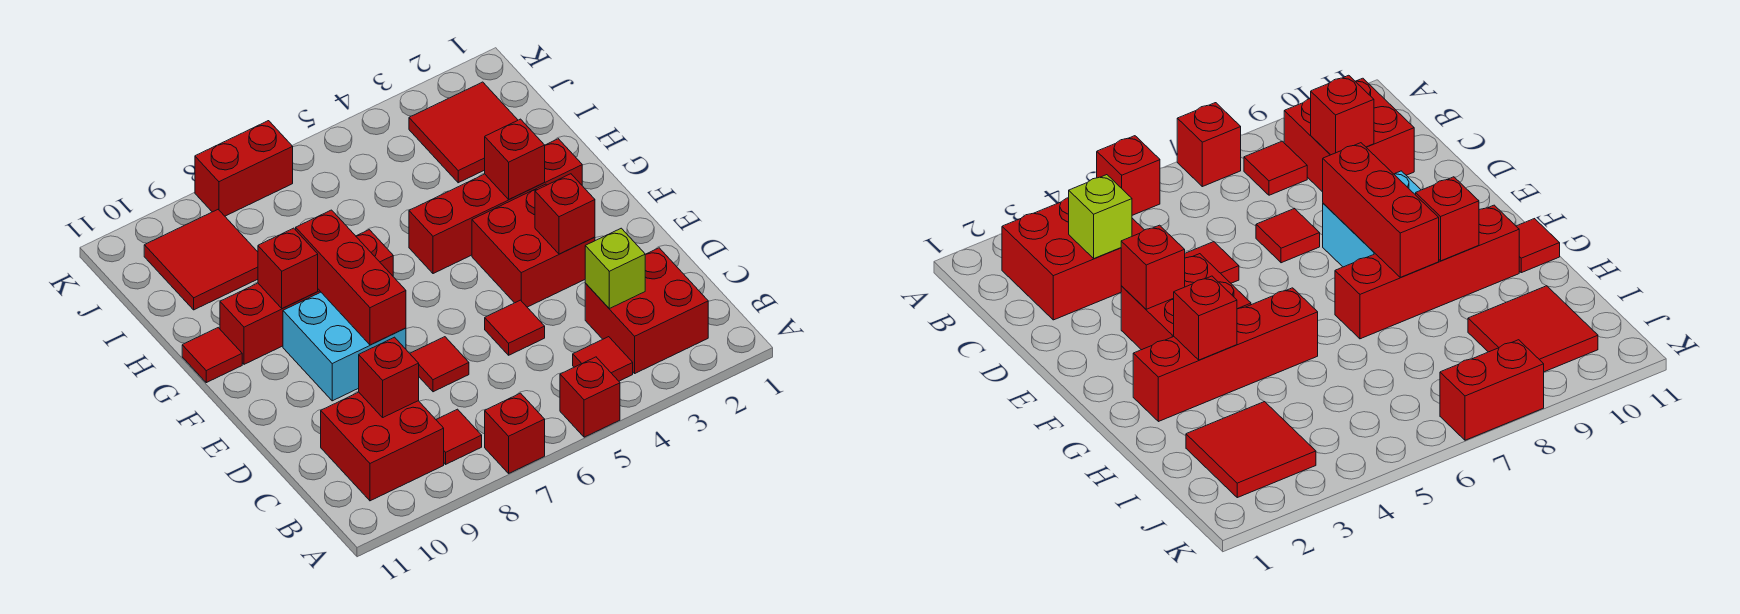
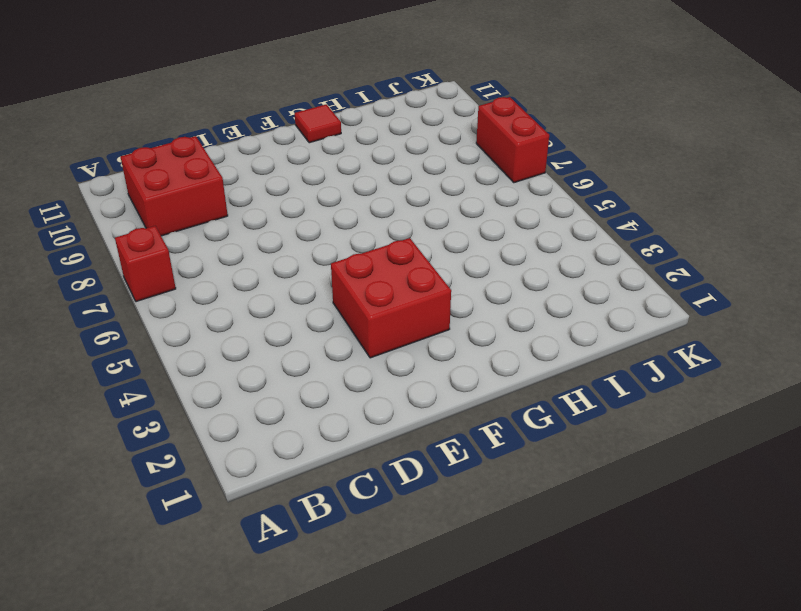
none -> red brick A5 level 1
none -> red brick B2:C3 level 1
none -> red tile B4 level 1

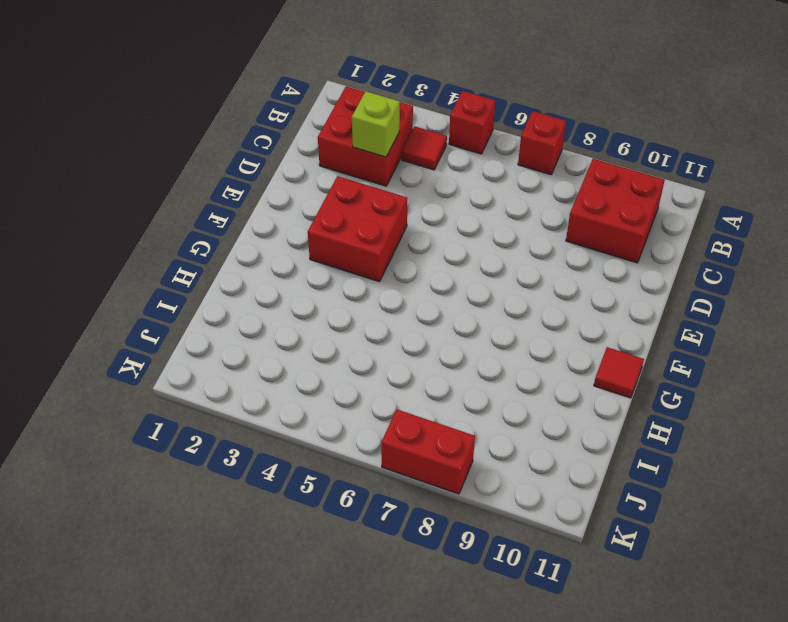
none -> red tile B8 level 1
none -> red tile D5 level 1
none -> red tile D7 level 1

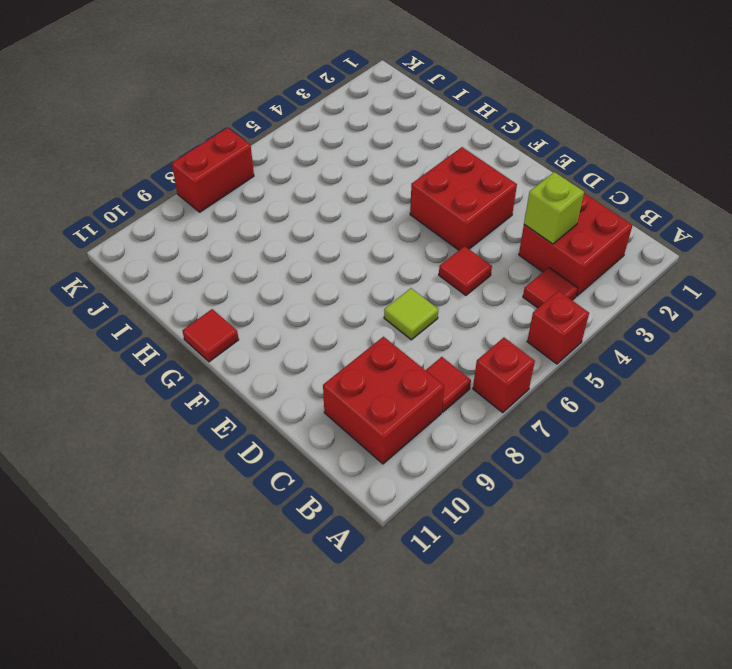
lime tile D7 level 1 -> red tile D7 level 1
none -> cyan brick E8:F9 level 1
none -> red brick G2:G5 level 1
none -> red brick G7:G10 level 1

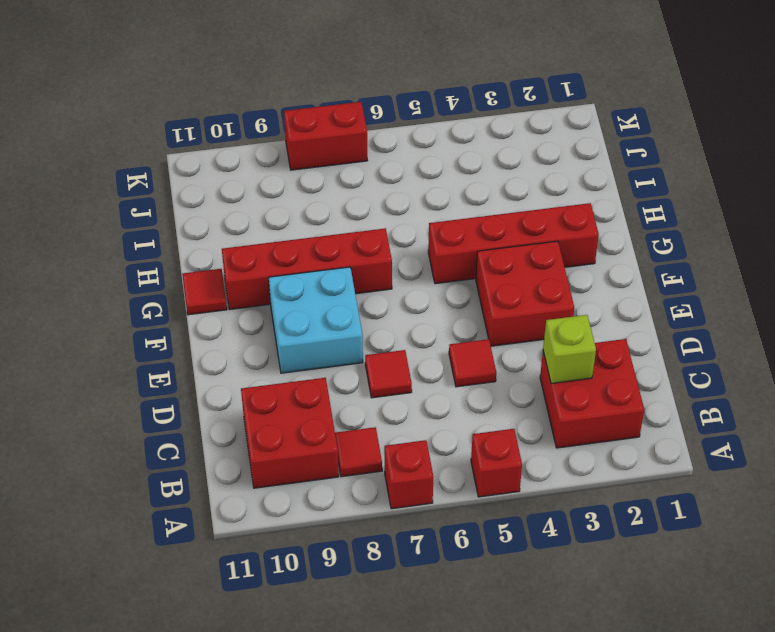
none -> red tile B4 level 1
none -> red tile I2:J3 level 1
none -> red tile I9:J10 level 1

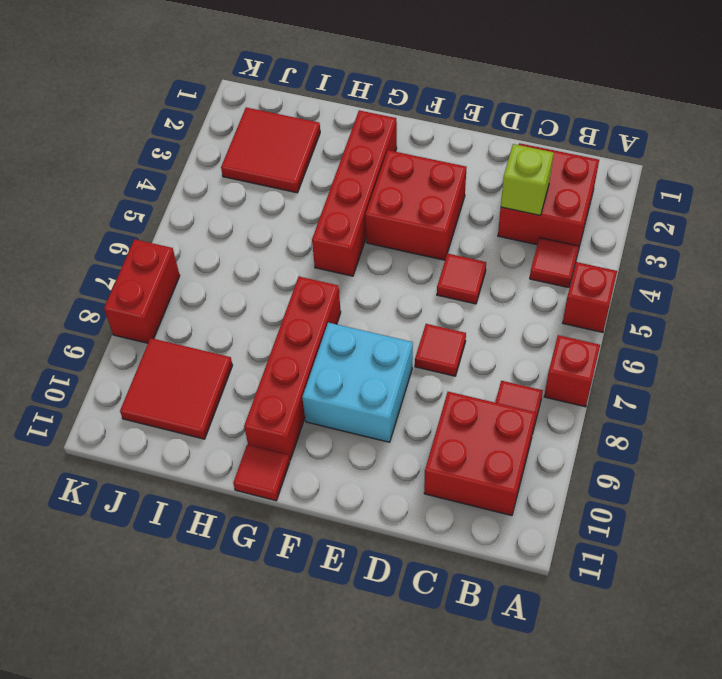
none -> red brick C9 level 2
none -> red brick E3 level 2
none -> red brick E8:G8 level 2

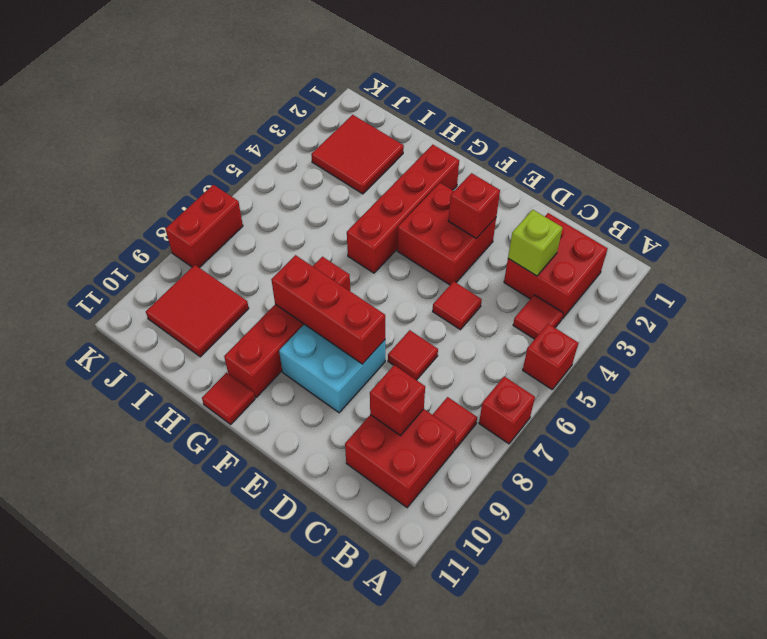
none -> red brick G3 level 2
none -> red brick G9 level 2

